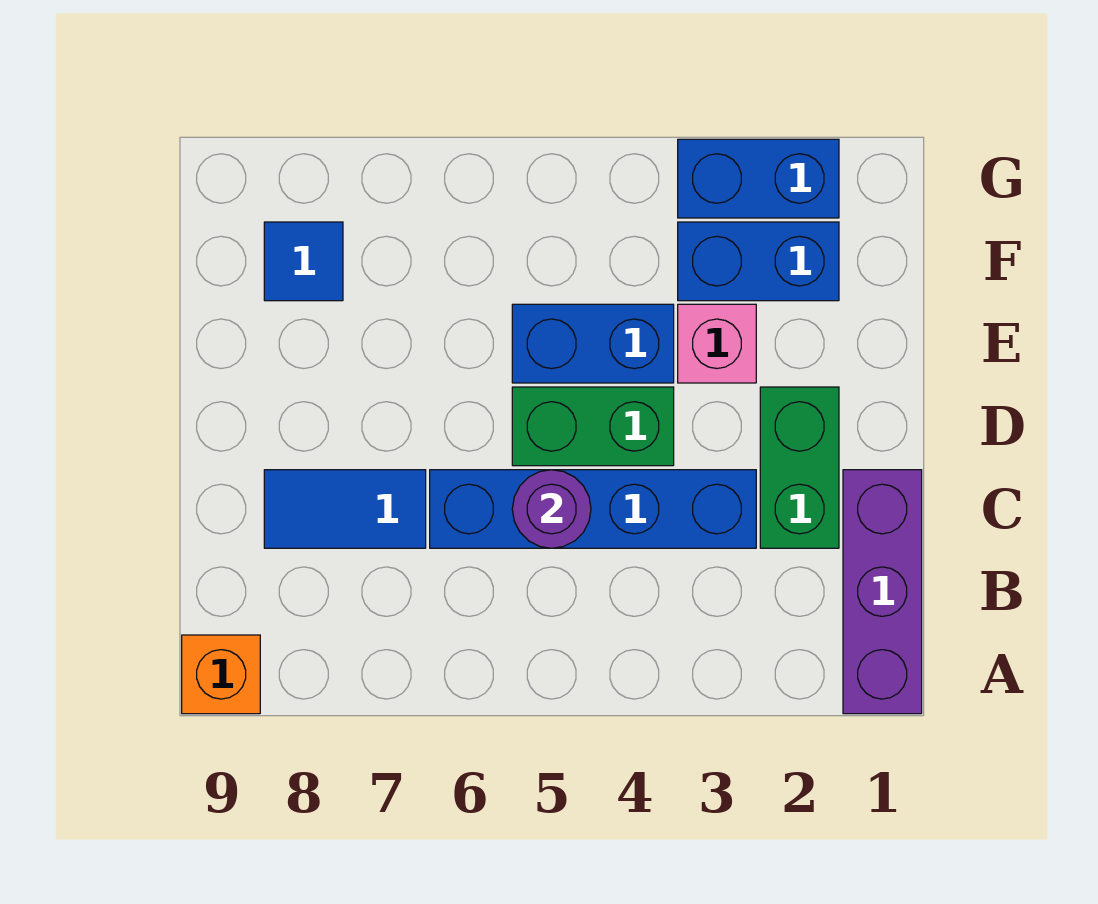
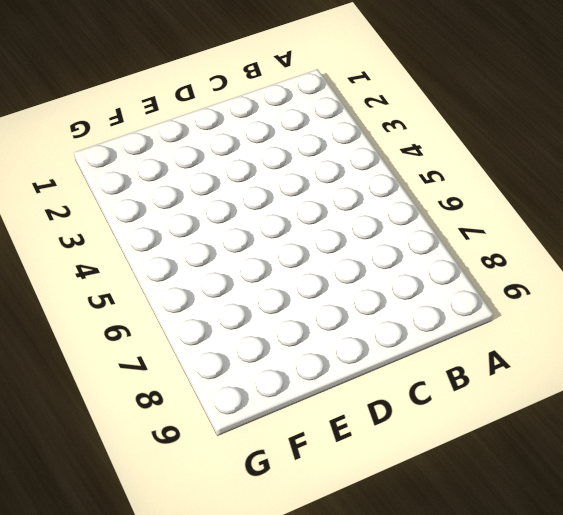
none -> purple brick A1:C1 level 1
none -> orange brick A9 level 1
none -> green brick C2:D2 level 1

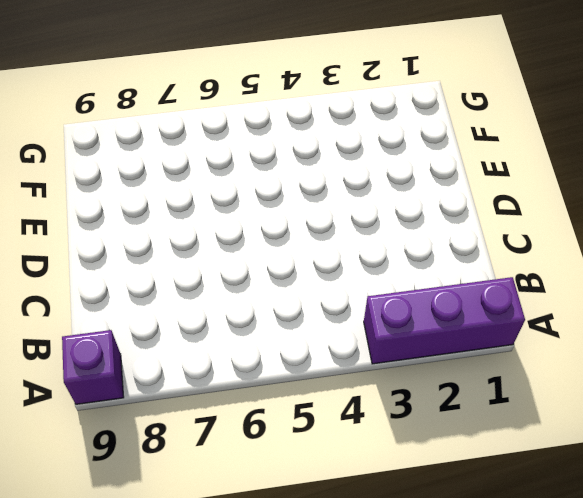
purple brick A1:A3 level 1 -> purple brick A1:C1 level 1
purple brick A9 level 1 -> orange brick A9 level 1
none -> green brick C2:D2 level 1
none -> blue brick C3:C6 level 1
none -> blue tile C7:C8 level 1

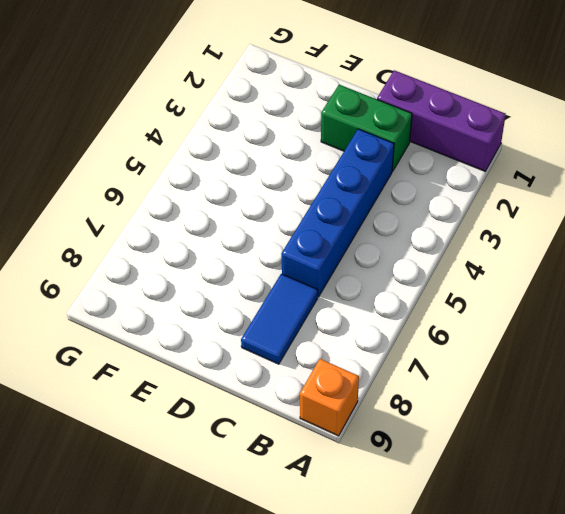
none -> green brick D4:D5 level 1
none -> pink brick E3 level 1
none -> blue brick E4:E5 level 1

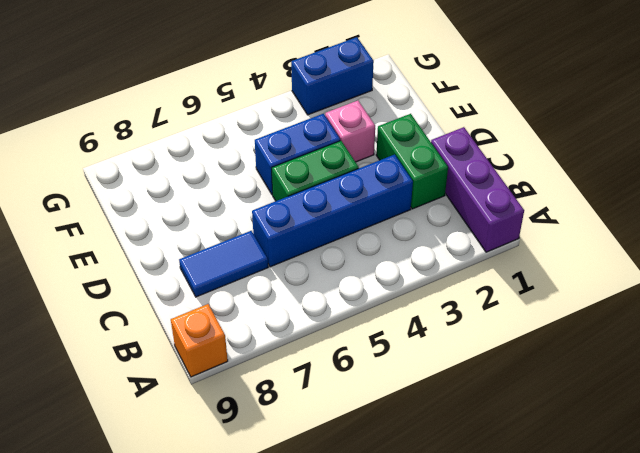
none -> blue brick F2:F3 level 1
none -> blue tile F8 level 1
none -> purple round brick C5 level 2

